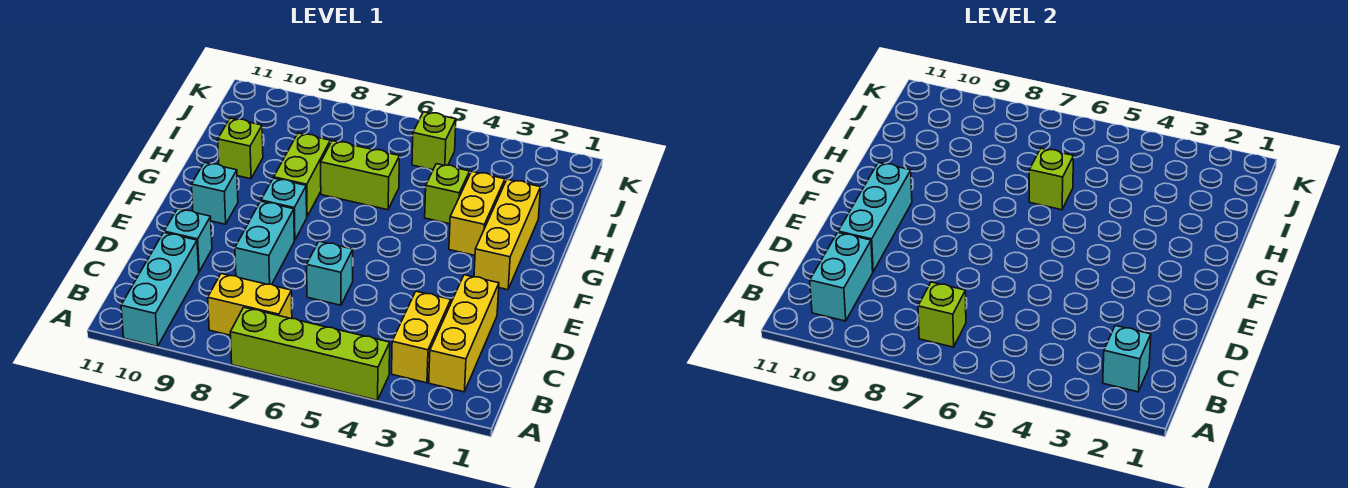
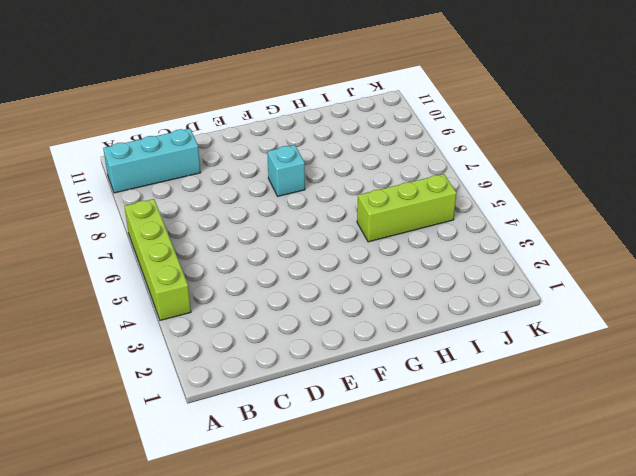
lime brick H5:J5 level 1 -> lime brick J5 level 1
none -> yellow brick B2:D2 level 1
none -> yellow brick B3:C3 level 1
none -> yellow brick B7:B8 level 1

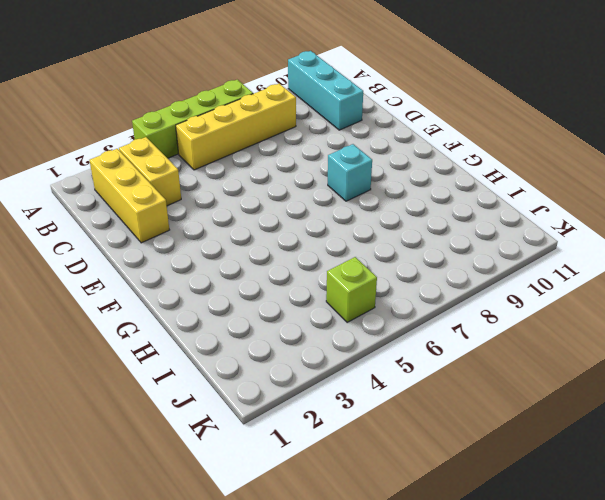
yellow brick B5:B8 level 1 -> yellow brick B7:B8 level 1
none -> cyan brick D6 level 1
none -> cyan brick D8:E8 level 1
none -> cyan brick D10 level 1

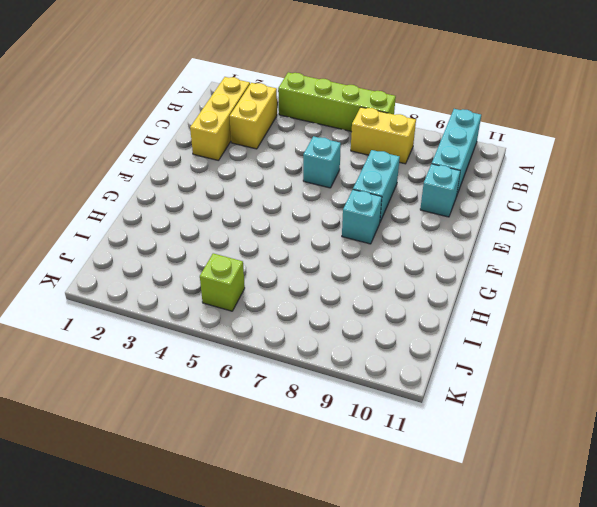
none -> yellow brick F2:H2 level 1
none -> cyan brick F10 level 1
none -> yellow brick G3:H3 level 1

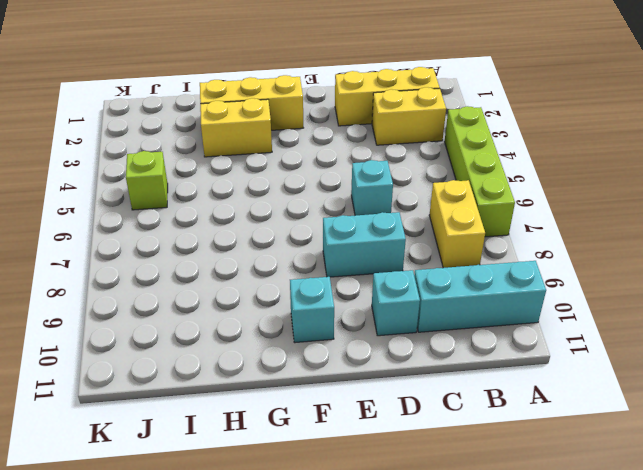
none -> cyan brick F8 level 1
none -> lime brick G8:H8 level 1
none -> lime brick H4 level 1

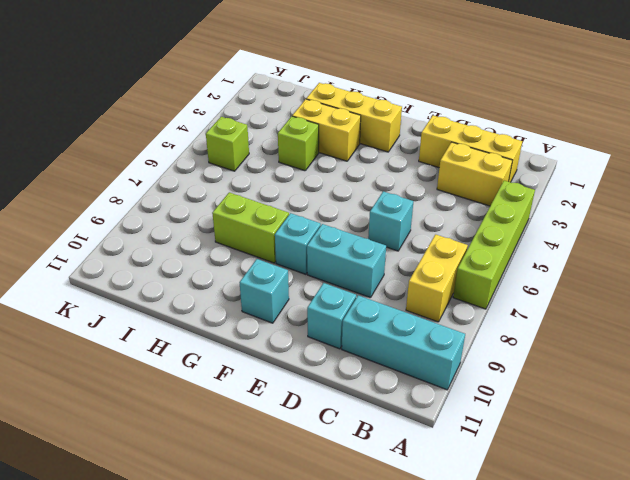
none -> lime brick H6:H7 level 1
none -> lime brick H10 level 1
none -> cyan brick B2 level 2

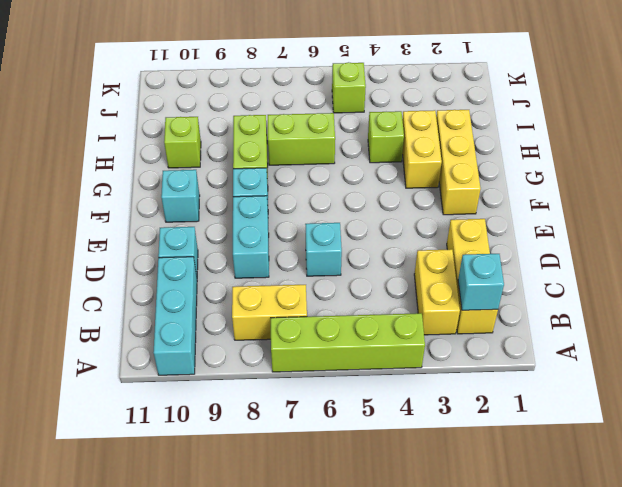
none -> lime brick B7 level 2
none -> cyan brick B10:C10 level 2
none -> cyan brick D10:F10 level 2

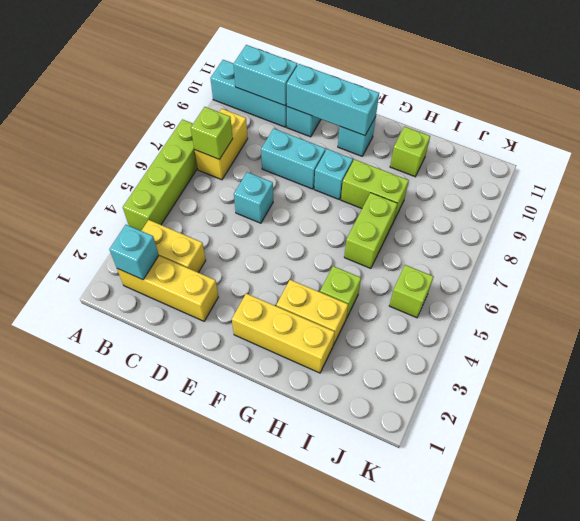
none -> lime brick H6 level 2

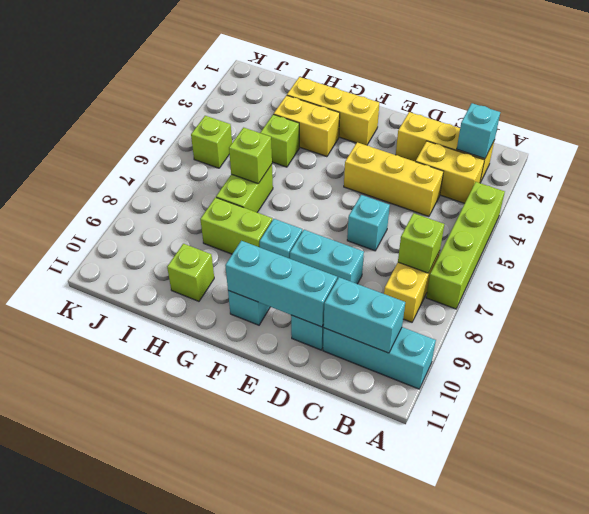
yellow brick C4:E4 level 1 -> none

